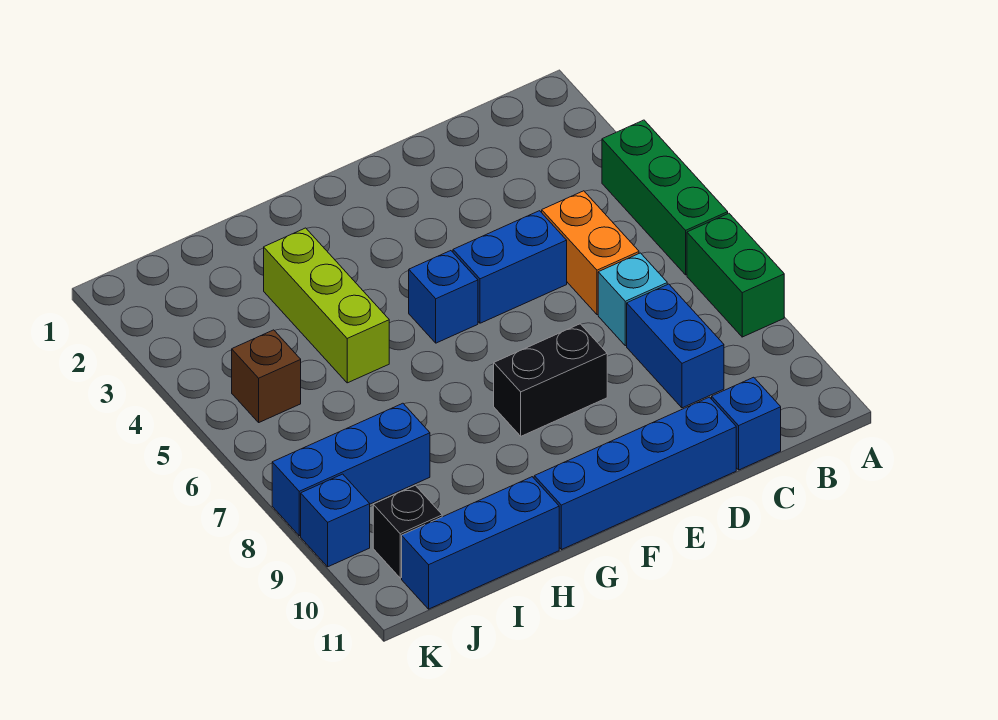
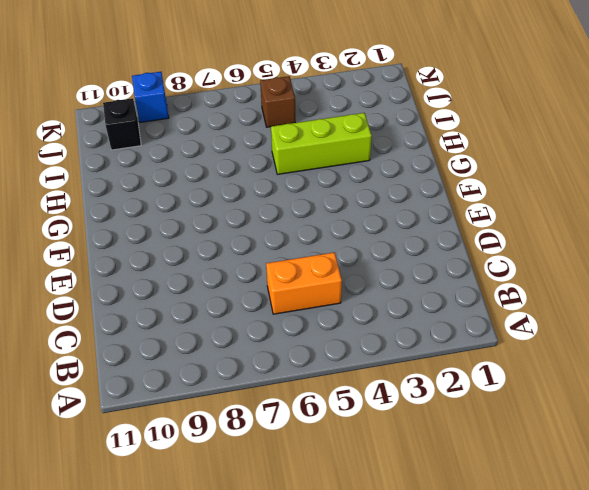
none -> green brick A4:A6 level 1
none -> green brick A7:A8 level 1
none -> cyan brick C7 level 1

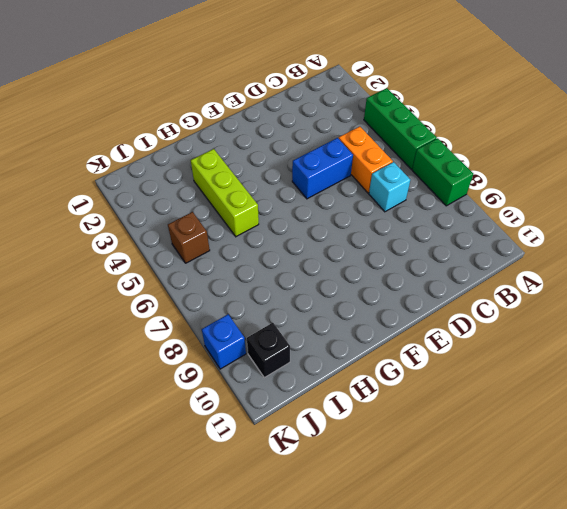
none -> blue brick C8:C9 level 1
none -> blue brick C11 level 1
none -> blue brick D11:G11 level 1

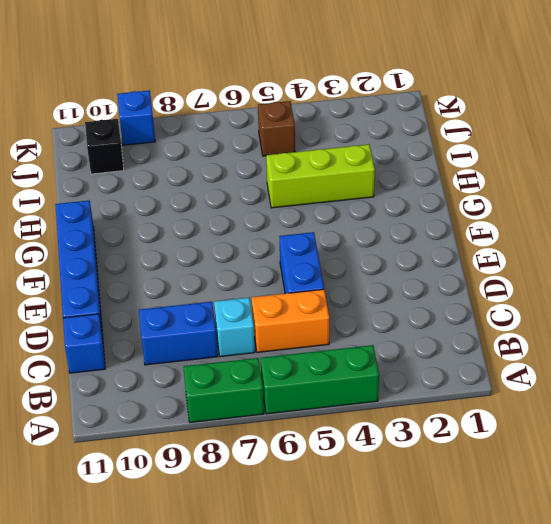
none -> black brick E8:F8 level 1
none -> blue brick F5 level 1
none -> blue brick H11:J11 level 1

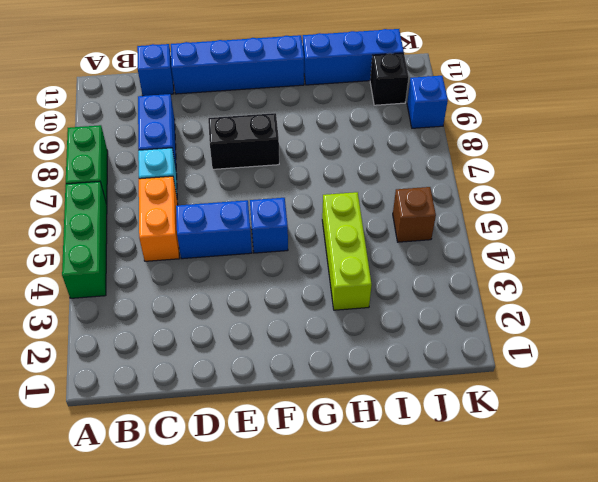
none -> blue brick I8:K8 level 1

